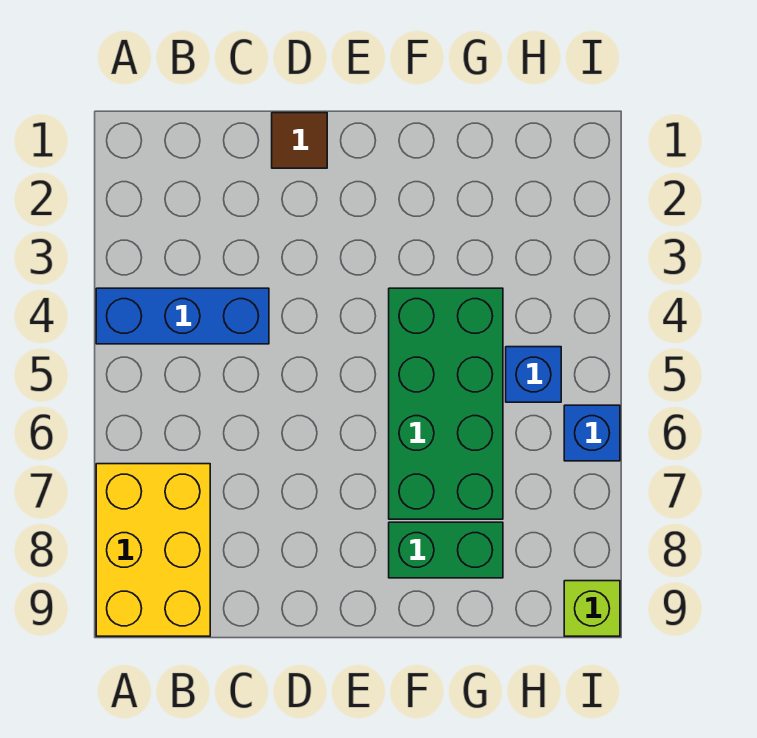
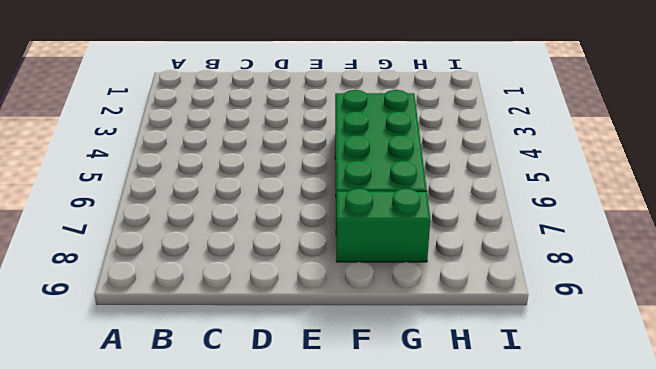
none -> blue brick A4:C4 level 1
none -> yellow brick A7:B9 level 1

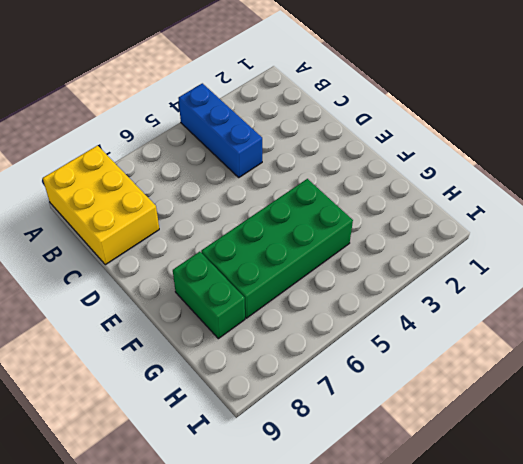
yellow brick A8:C9 level 1 -> yellow brick A7:B9 level 1
none -> brown tile D1 level 1
none -> blue brick H5 level 1

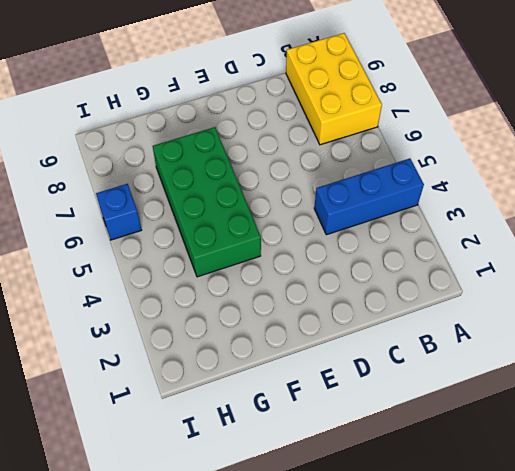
none -> brown tile D1 level 1
none -> green brick F8:G8 level 1

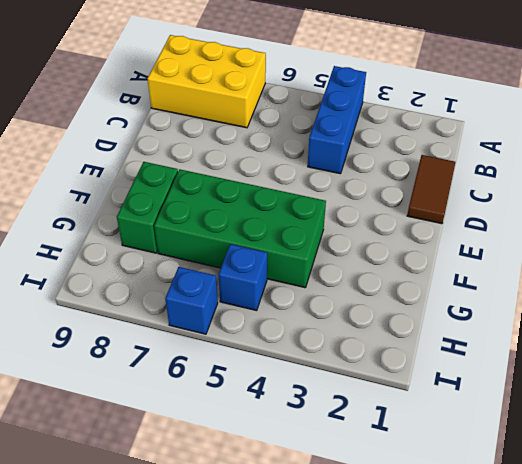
brown tile C1:D1 level 1 -> brown tile D1 level 1
none -> lime brick I9 level 1

